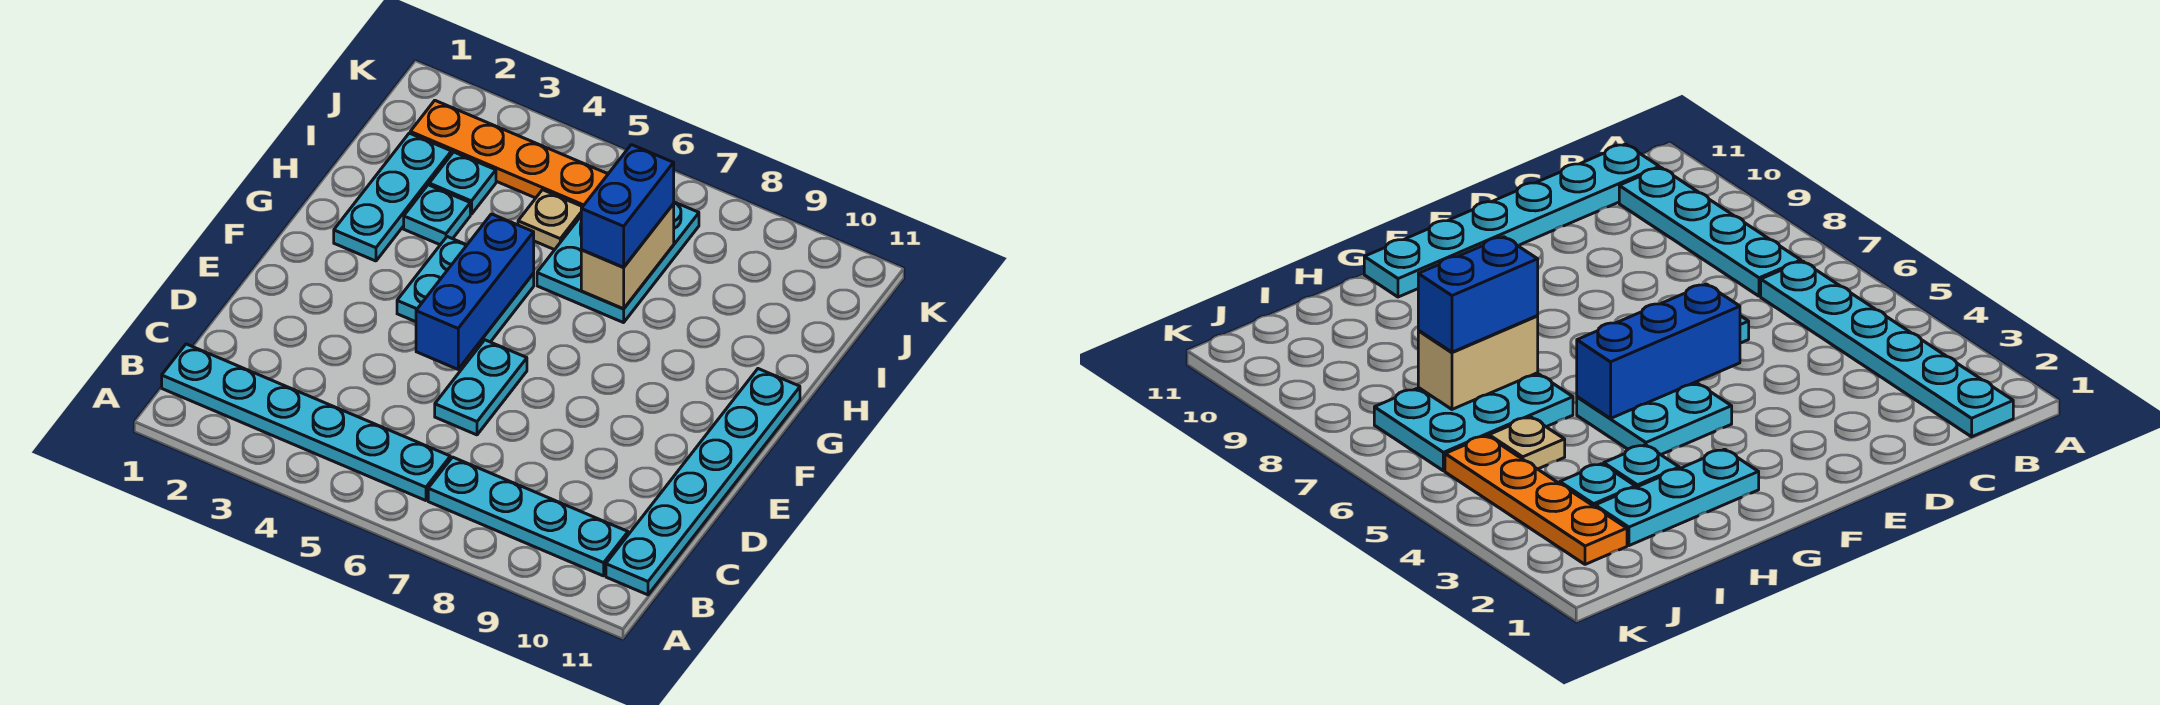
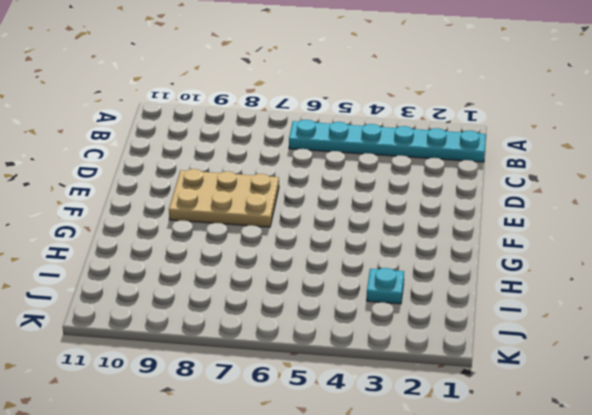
tan plate E7:F9 level 1 -> none
none -> cyan plate B7:B10 level 1
none -> cyan plate B11:G11 level 1
none -> cyan plate D6:E6 level 1

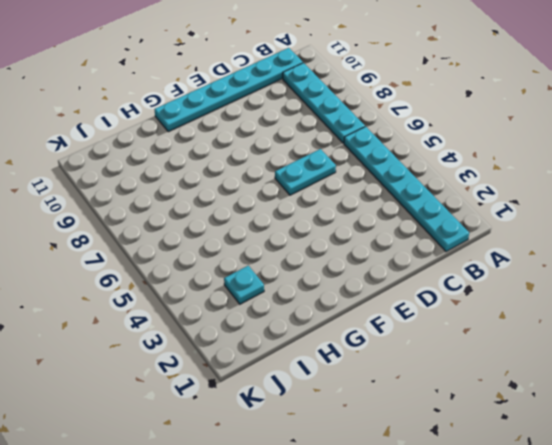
none -> cyan plate F4:G5 level 1
none -> cyan plate G2:I2 level 1
none -> cyan plate H3 level 1

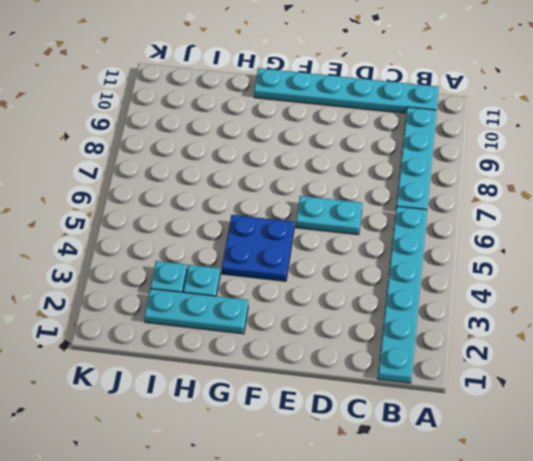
blue plate F4:G5 level 1 -> cyan plate F4:G5 level 1
none -> cyan plate H6:J7 level 1
none -> tan plate I5 level 1
none -> orange plate J2:J5 level 1

